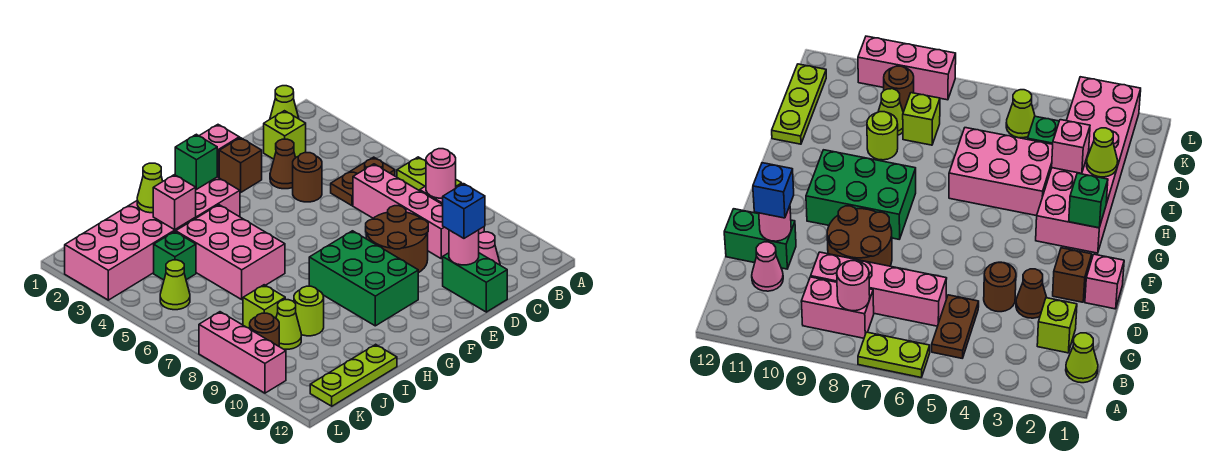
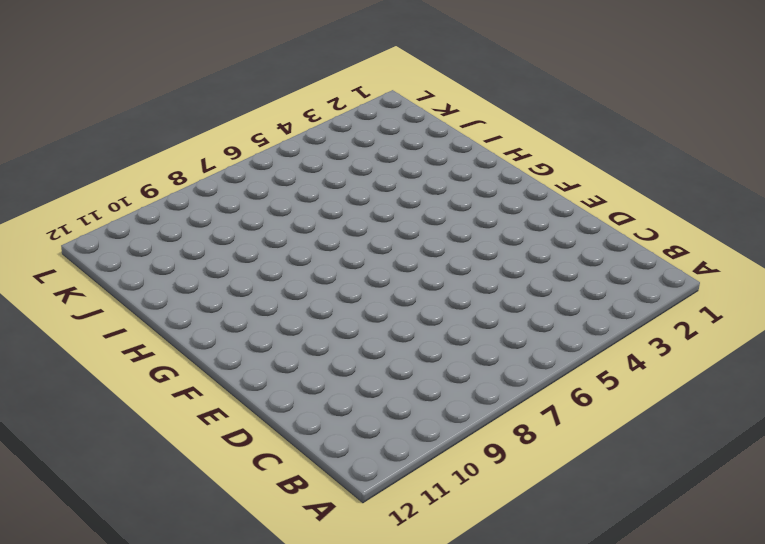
none -> lime plate A6:A7 level 1
none -> lime cone B1 level 1
none -> brown plate B5:C5 level 1
none -> pink brick B8:B9 level 1

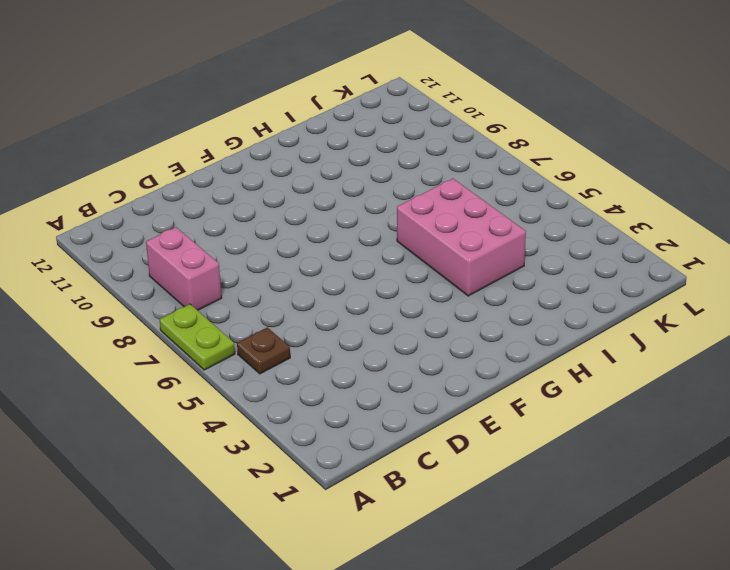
brown plate B5 level 1 -> brown plate B5:C5 level 1
none -> lime cone B1 level 1
none -> lime brick C2 level 1
none -> pink brick C6:C9 level 1
none -> pink cone C11 level 1

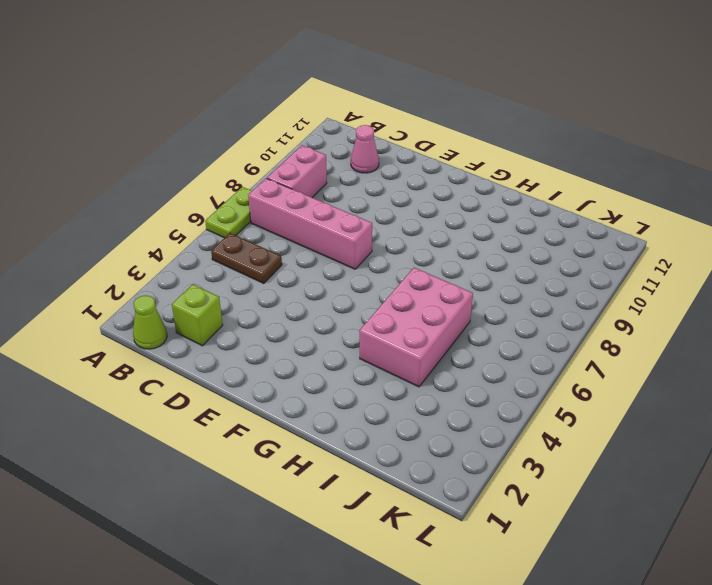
pink brick B7:E7 level 1 -> pink brick C6:C9 level 1
none -> brown cone D3 level 1
none -> brown round brick D4 level 1
none -> brown round brick D8:E9 level 1
none -> green brick D11:D12 level 1

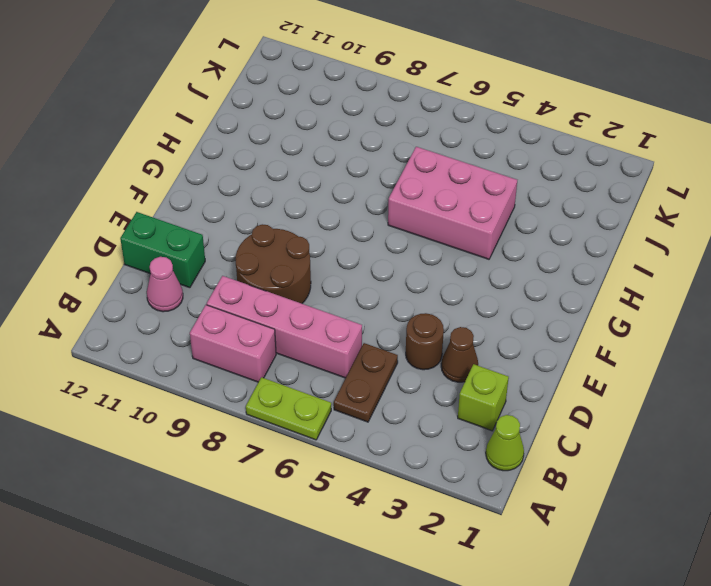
none -> pink brick E1 level 1
none -> brown brick E2 level 1
none -> green brick F8:G10 level 1
none -> pink brick G2:L3 level 1

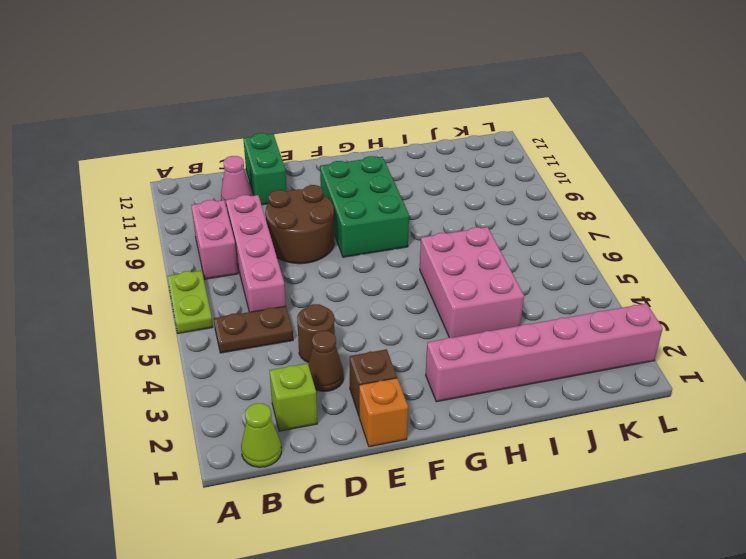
orange brick E1 level 1 -> pink brick E1 level 1
pink brick G2:L2 level 1 -> pink brick G2:L3 level 1
none -> lime round brick I9 level 1
none -> lime plate I12:K12 level 1
none -> green brick J4 level 1
none -> lime brick J8 level 1

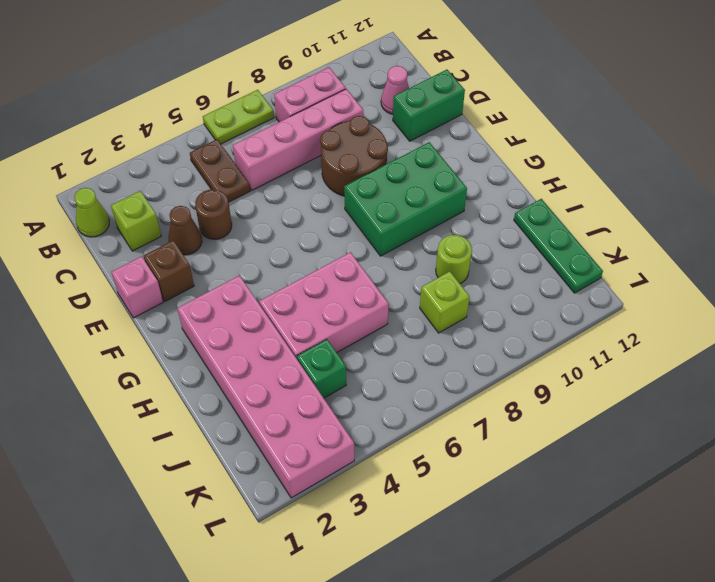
green plate I12:K12 level 1 -> lime plate I12:K12 level 1
none -> lime cone J9 level 1
none -> lime cone K5 level 1
none -> brown round brick K9 level 1
none -> pink brick L8:L10 level 1

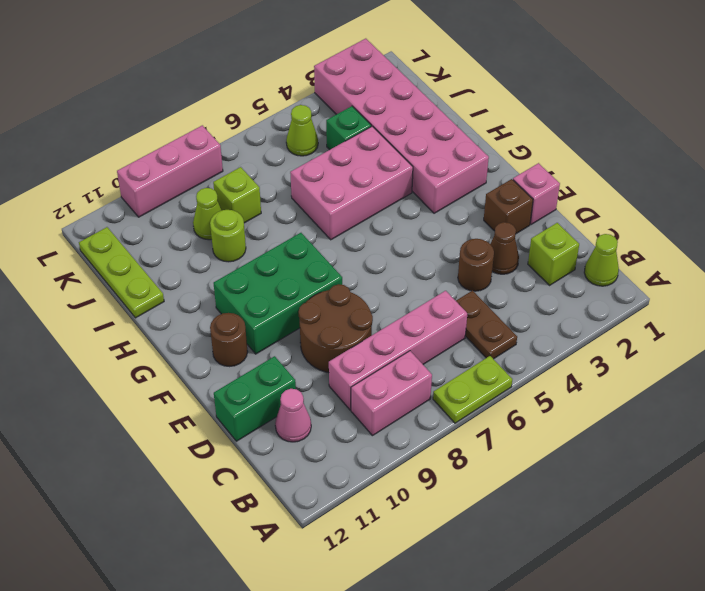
brown round brick F11 level 1 -> brown round brick K9 level 1
none -> pink round brick B8 level 2
none -> pink round brick D11 level 2
none -> green brick G2 level 2
none -> lime cone I2 level 2

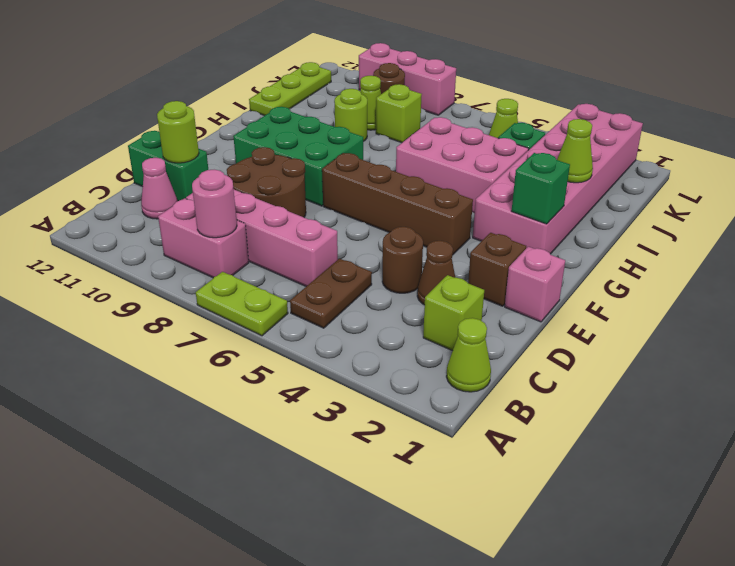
lime round brick D11 level 2 -> pink round brick D11 level 2
brown brick F4:F7 level 1 -> none
none -> pink brick I3 level 2
none -> blue brick D11 level 3

